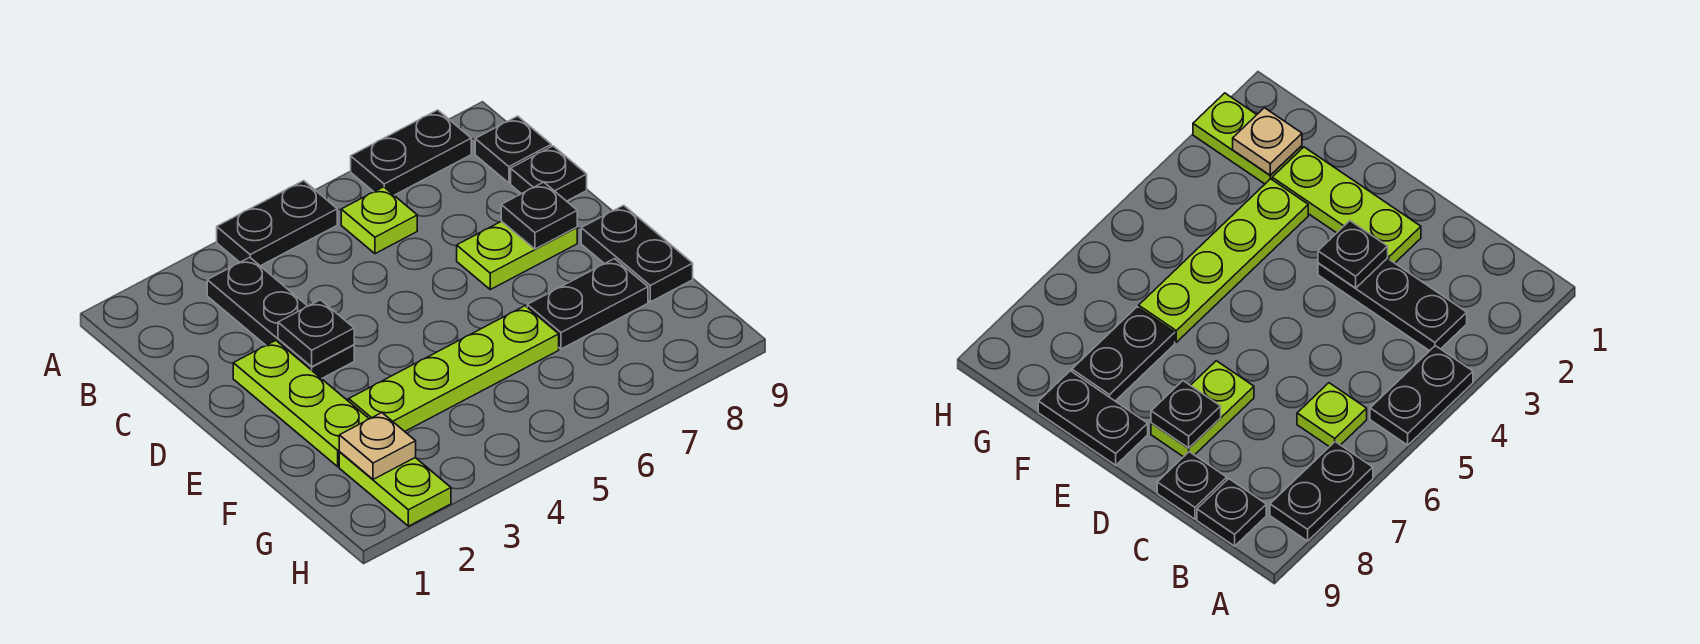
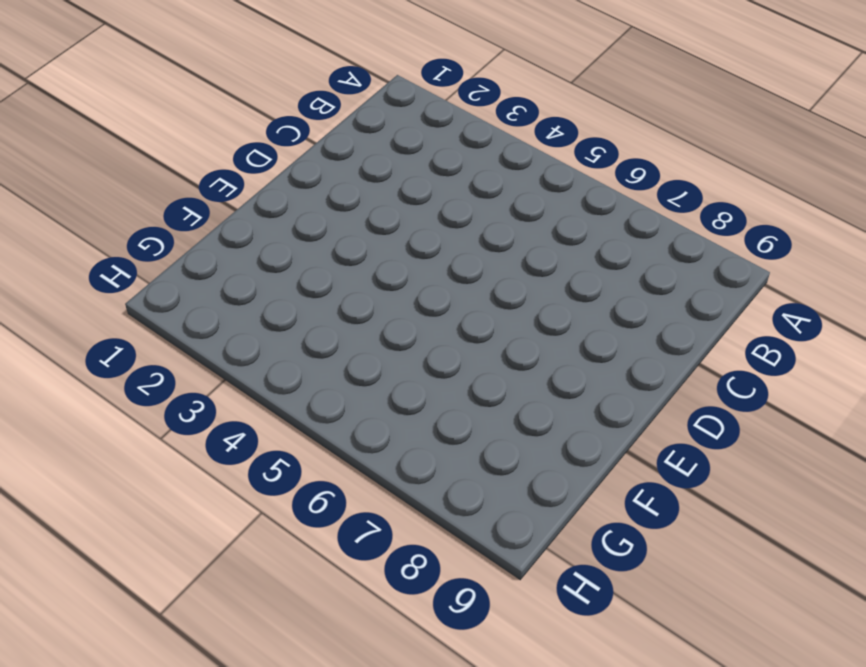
none -> black plate A4:A5 level 1
none -> black plate A7:A8 level 1
none -> black plate B3:D3 level 1

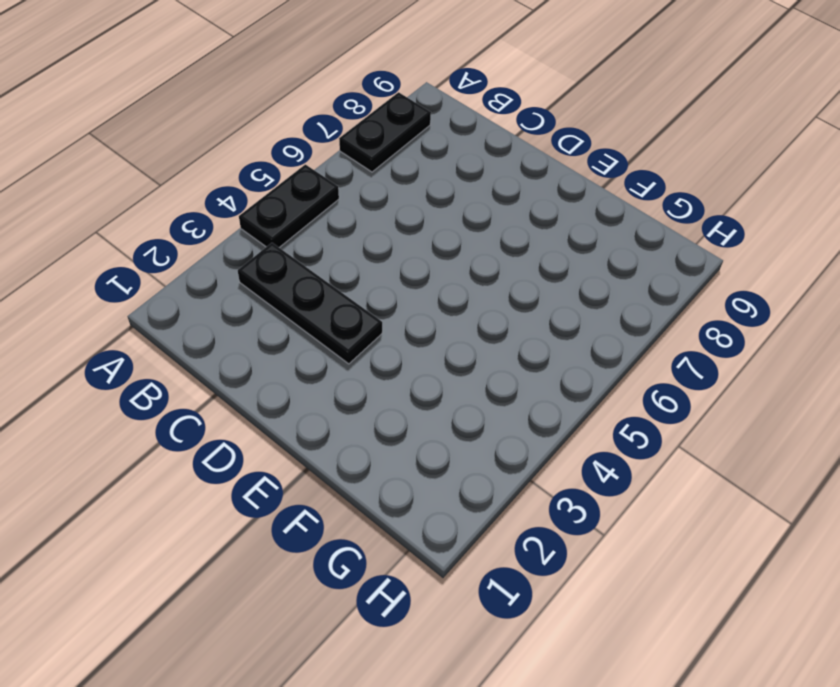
none -> lime plate B6 level 1
none -> black plate B9 level 1
none -> black plate C9 level 1

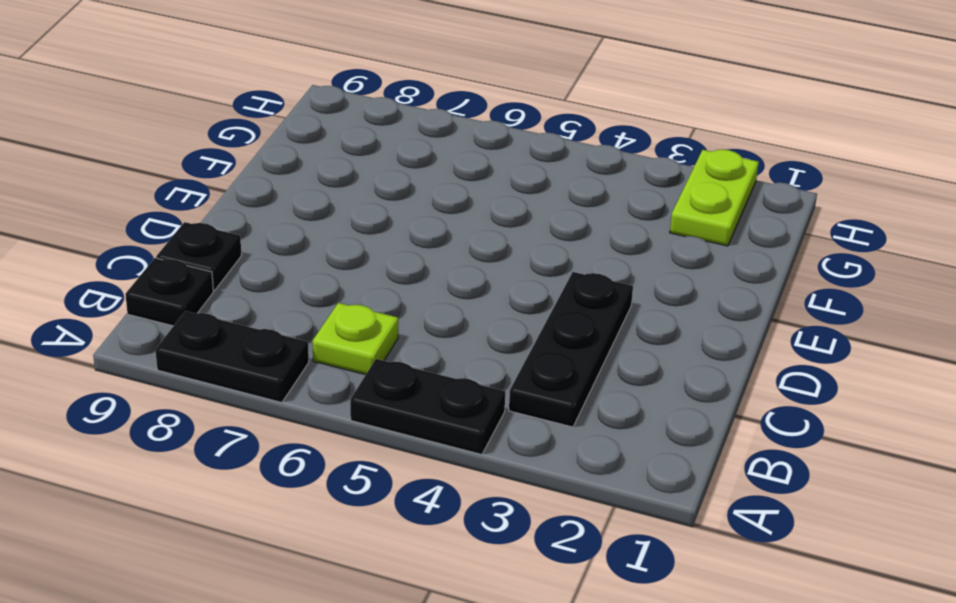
none -> lime plate D2:F2 level 1
none -> lime plate D7:D8 level 1
none -> black plate E9:F9 level 1

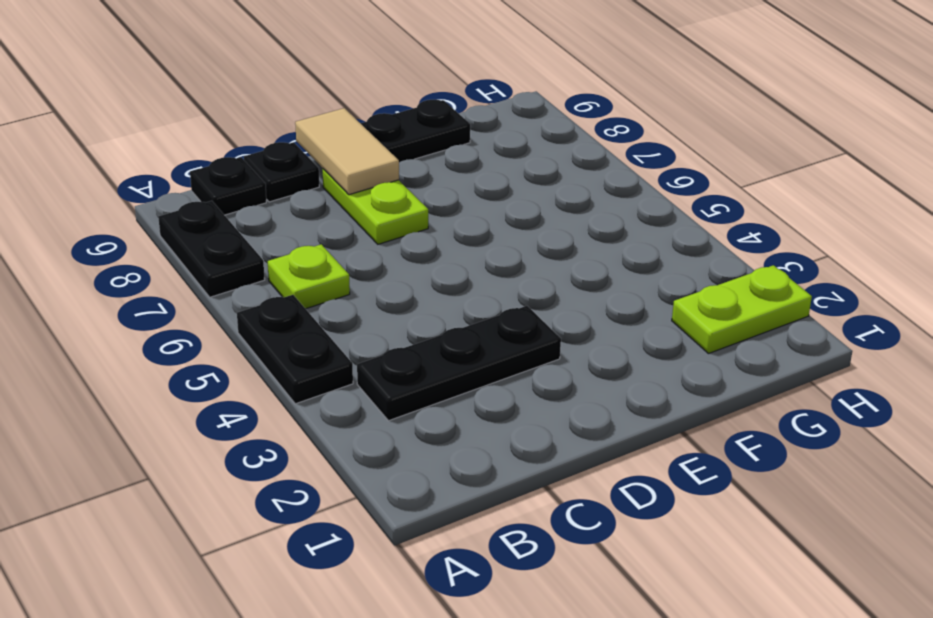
tan tile D8:D9 level 2 -> black plate D8 level 2
none -> lime plate D2:F2 level 1
none -> lime plate F3:F6 level 1
none -> black plate F7:F8 level 1

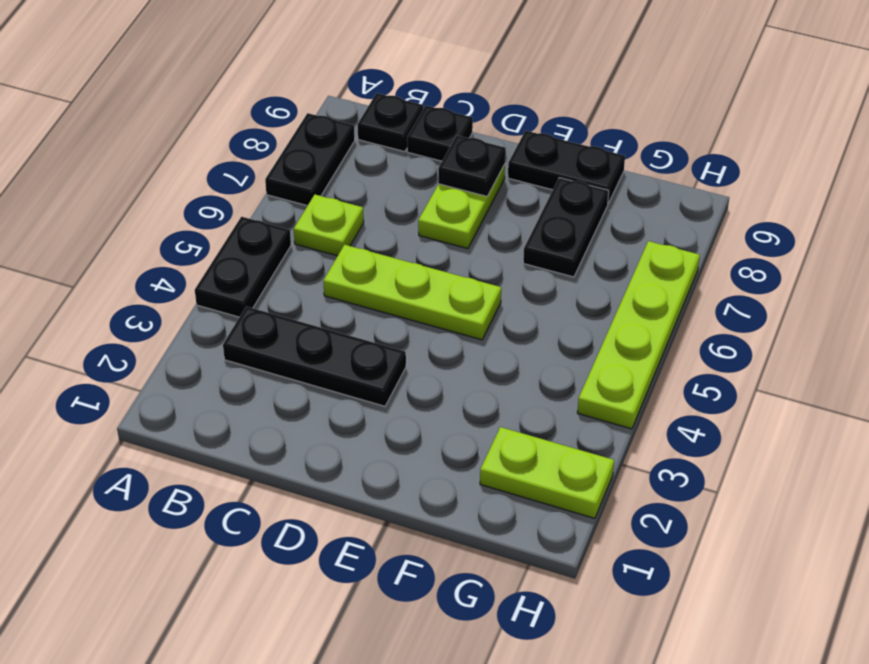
lime plate C5:E5 level 1 -> lime plate D2:F2 level 1
lime plate H4:H7 level 1 -> lime plate F3:F6 level 1
none -> black plate D3 level 2
none -> tan plate G2 level 2

